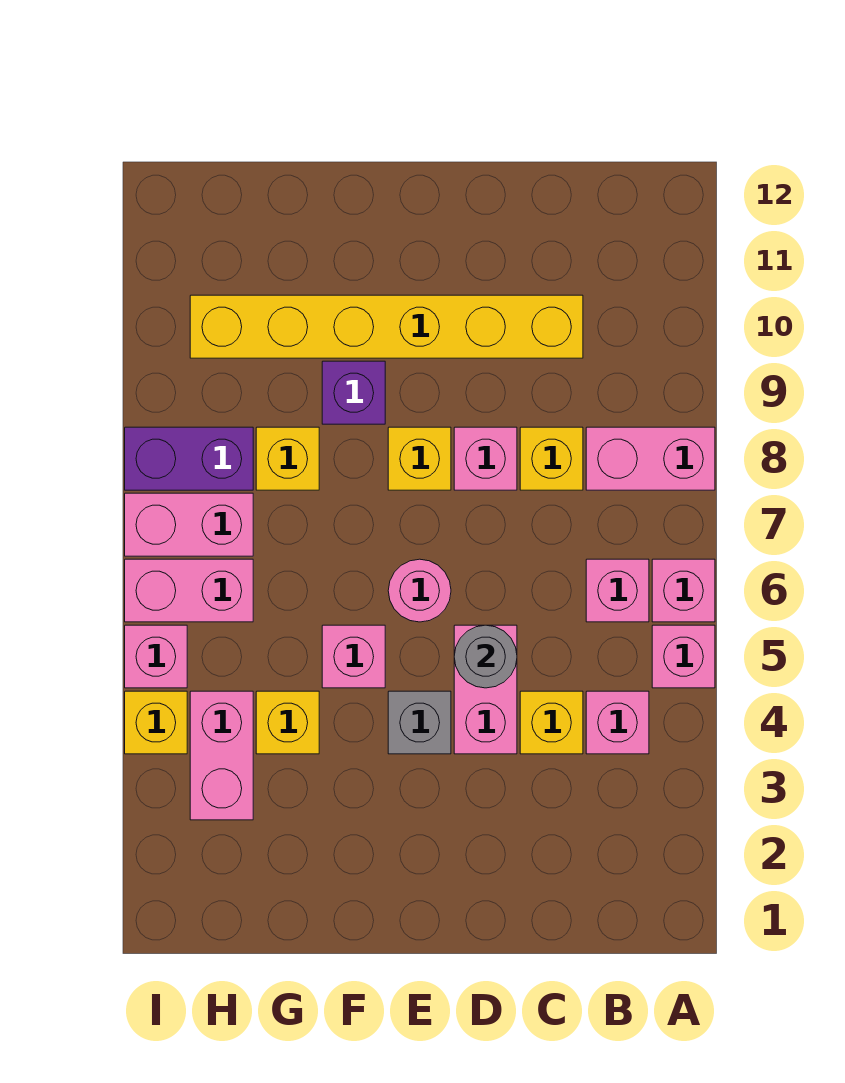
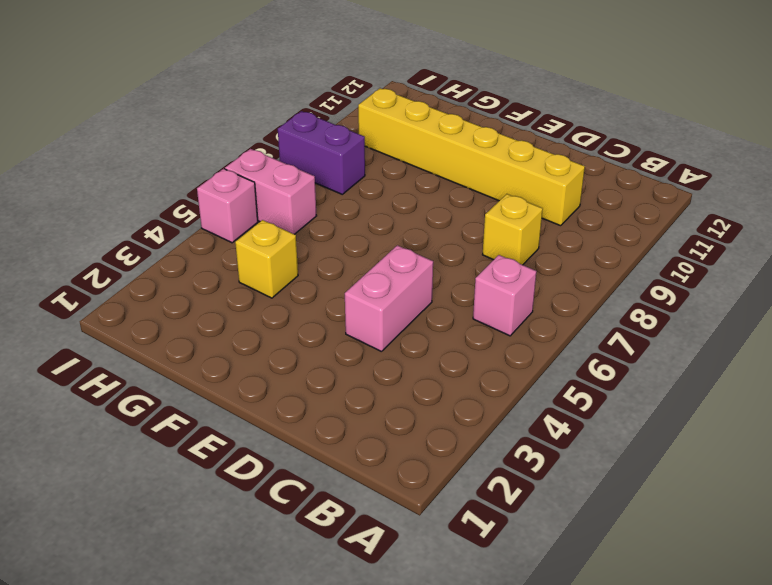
none -> pink brick A5 level 1
none -> pink brick A6 level 1
none -> pink brick A8:B8 level 1

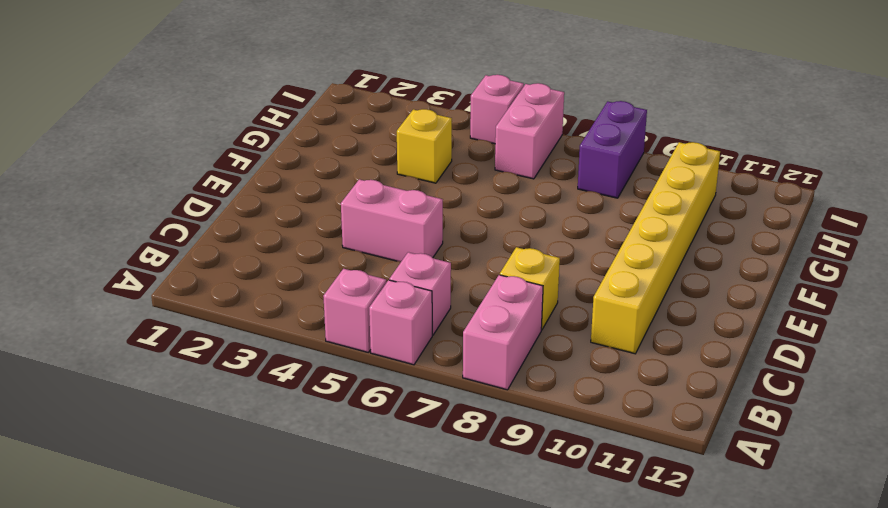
none -> pink brick B4 level 1
none -> yellow brick C4 level 1
none -> pink brick D8 level 1

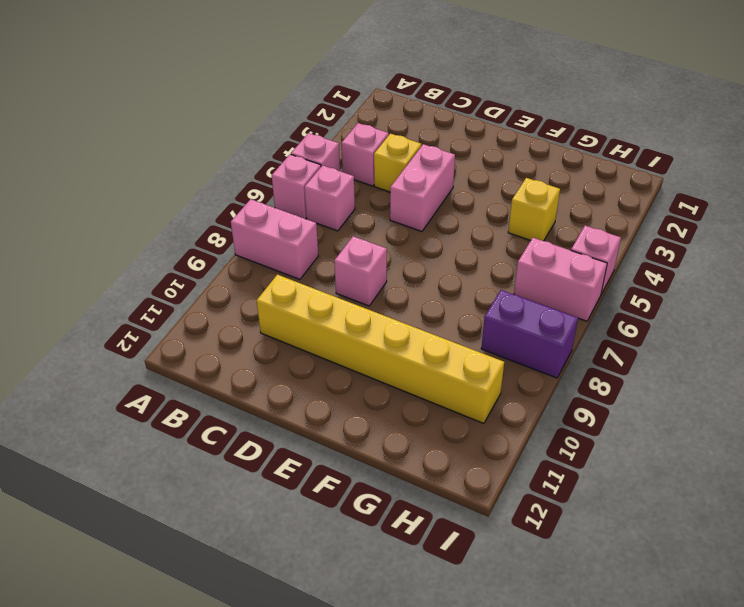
none -> yellow brick C8 level 1
none -> grey brick E4 level 1
none -> pink round brick E6 level 1

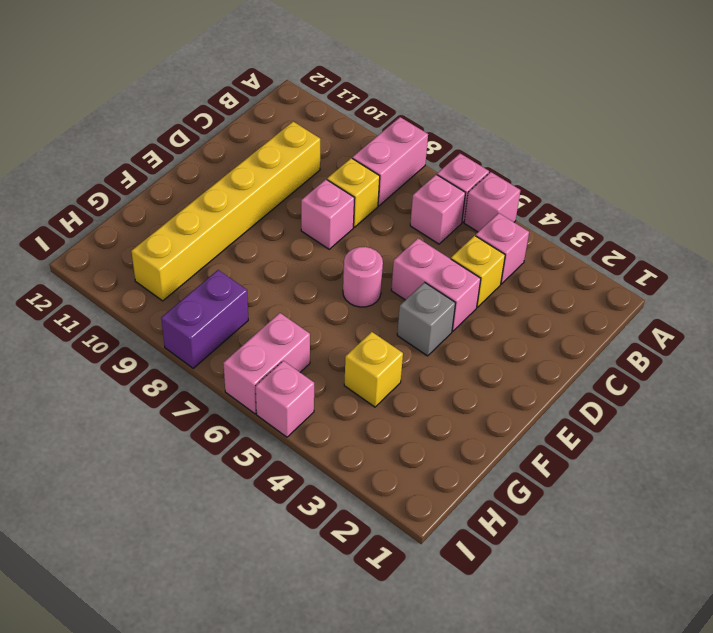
none -> yellow brick E8 level 1
none -> pink brick F5 level 1
none -> purple brick F9 level 1

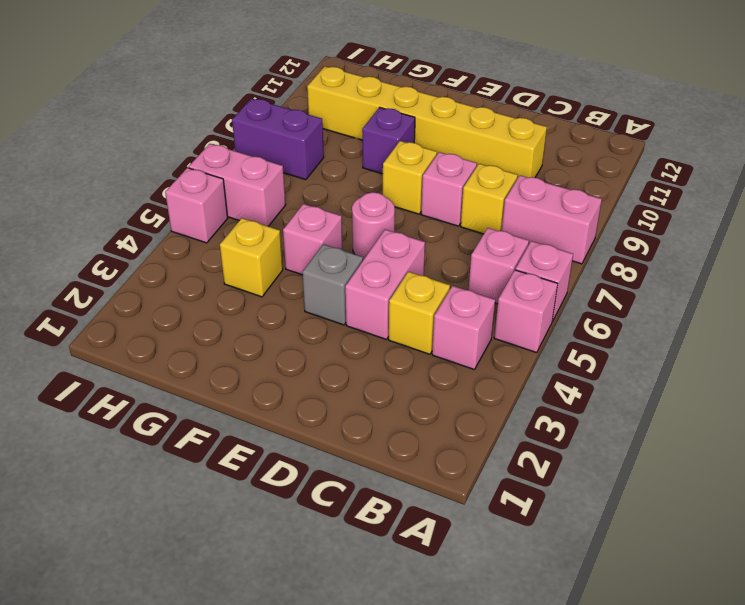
none -> yellow brick G8 level 1
none -> pink brick H3:H4 level 1
none -> pink brick H7:I7 level 1

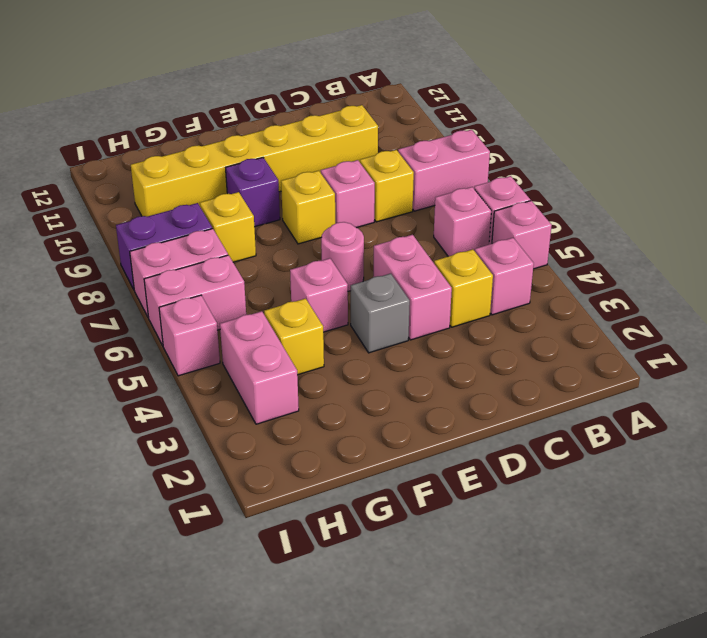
none -> yellow brick I4 level 1
none -> grey round brick D5 level 2

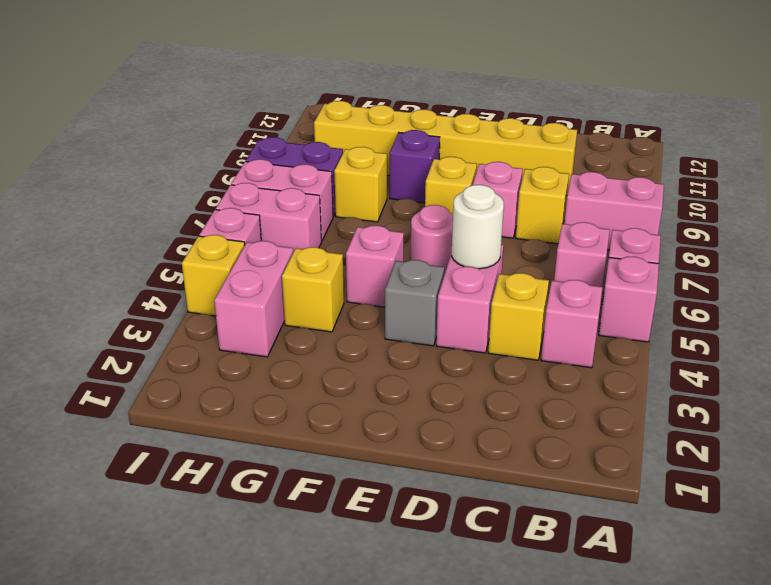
white round brick D5 level 2 -> grey round brick D5 level 2

